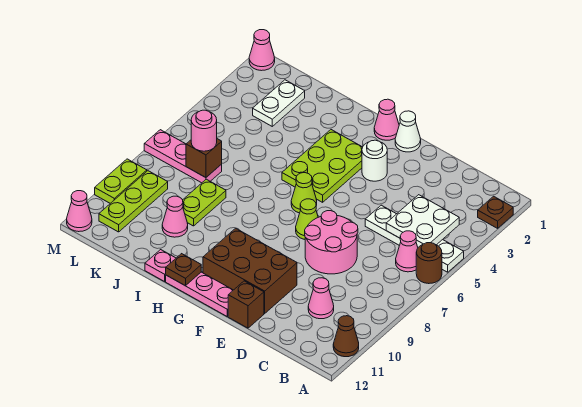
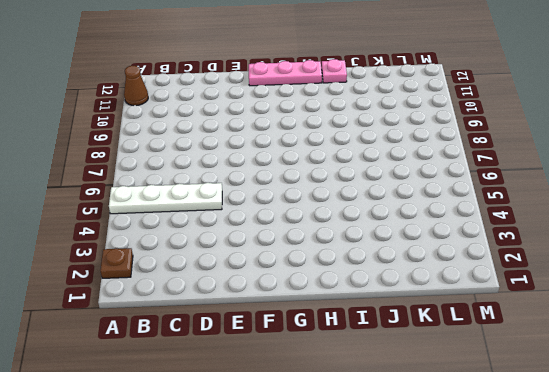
none -> brown round brick A6 level 1
none -> pink cone B6 level 1
none -> pink cone C10 level 1

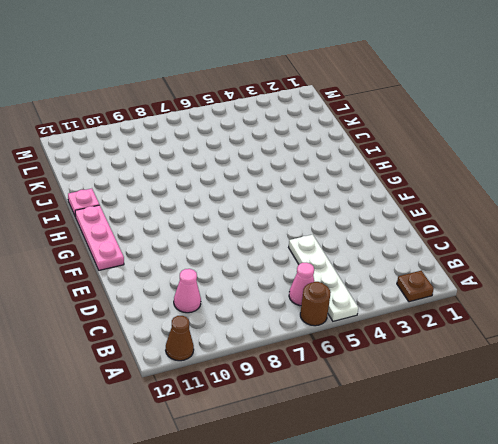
none -> pink round brick D7:E8 level 1
none -> brown brick E10:G11 level 1
none -> brown brick E12 level 1

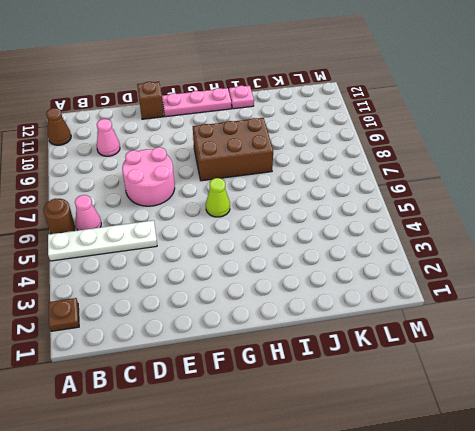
brown brick G8:I9 level 1 -> brown brick E10:G11 level 1
none -> white cone F1 level 1
none -> white round brick F3 level 1
none -> lime cone F7 level 1

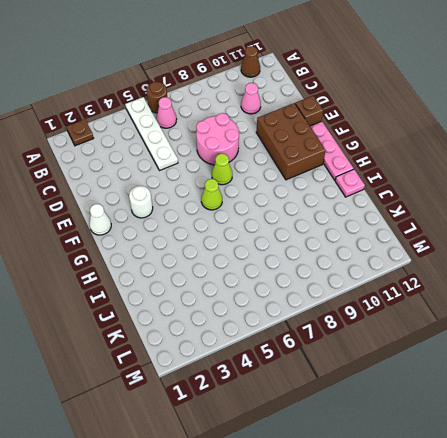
none -> pink cone G1 level 1
none -> lime plate G3:H5 level 1
none -> lime plate J8:J9 level 1

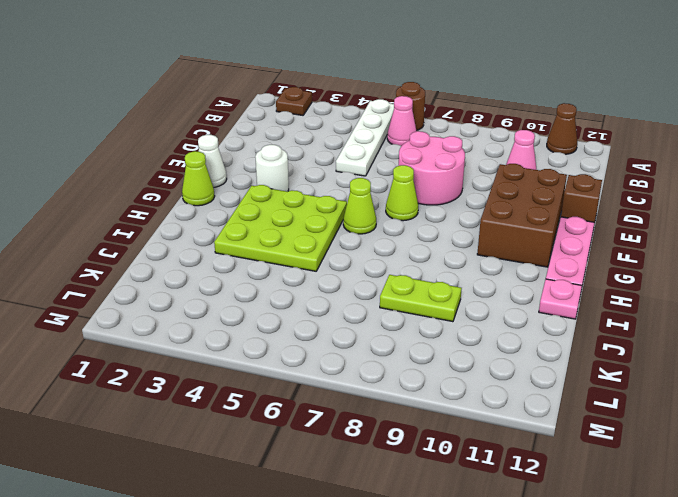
lime cone G1 level 1 -> pink cone G1 level 1
lime plate G3:I5 level 1 -> lime plate G3:H5 level 1
none -> pink cone J10 level 1
none -> white plate K2:K3 level 1
none -> pink plate K7:M7 level 1

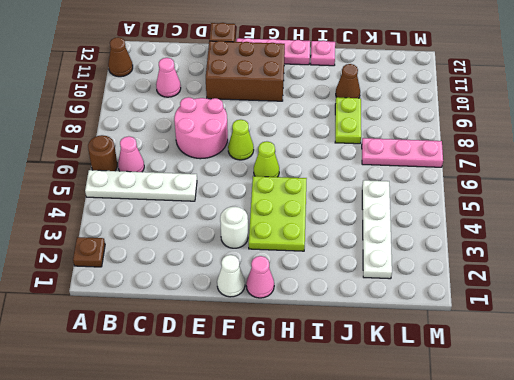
brown cone J10 level 1 -> pink cone J10 level 1
white plate K2:K5 level 1 -> white plate K2:K3 level 1
none -> lime plate L9:L11 level 1
none -> pink cone M1 level 1
none -> lime plate M9:M10 level 1

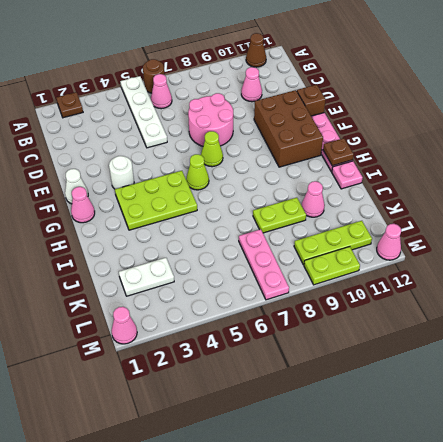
none -> white plate B4:C5 level 2
none -> brown brick K7 level 2
none -> pink round brick K7 level 3

